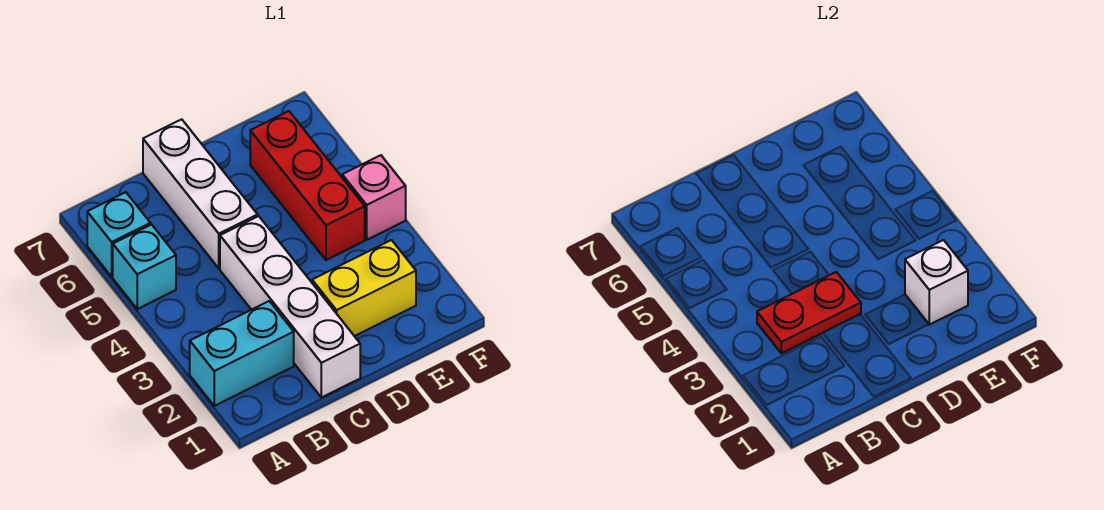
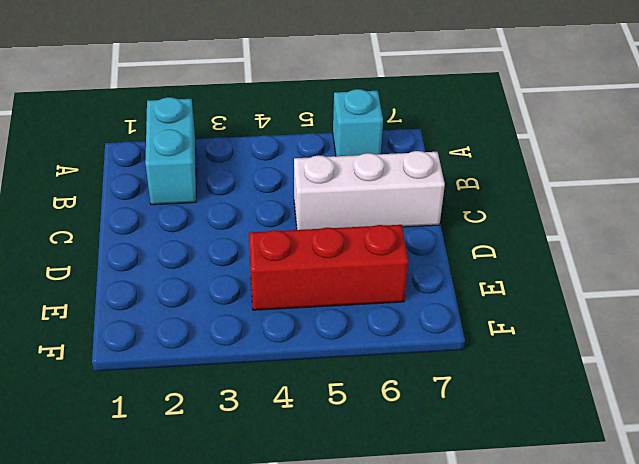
none -> cyan brick A5 level 1
none -> white brick C1:C4 level 1

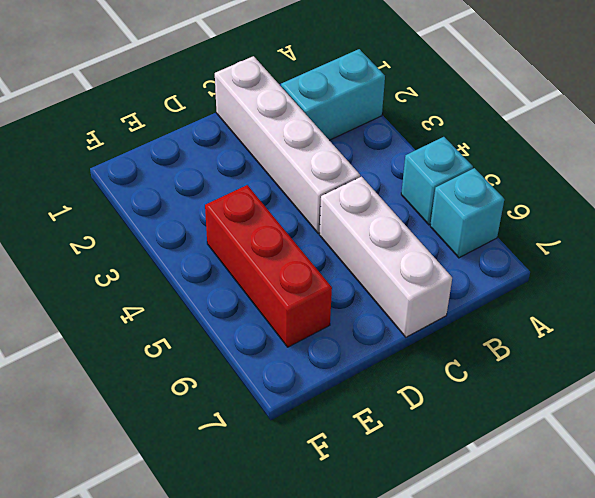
none -> yellow brick D2:E2 level 1
none -> pink brick F4 level 1

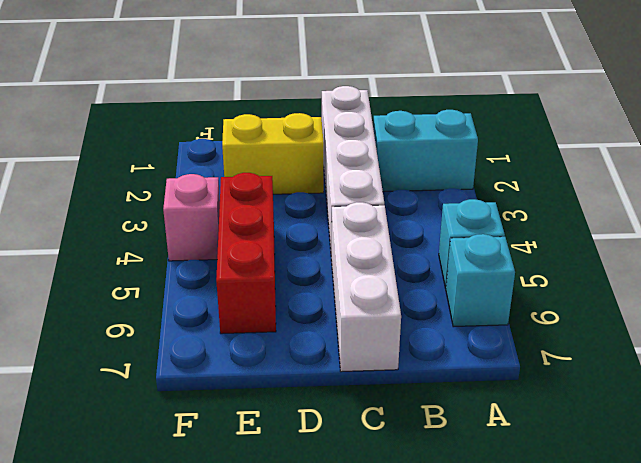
none -> red plate B3:C3 level 2
none -> white brick E2 level 2

